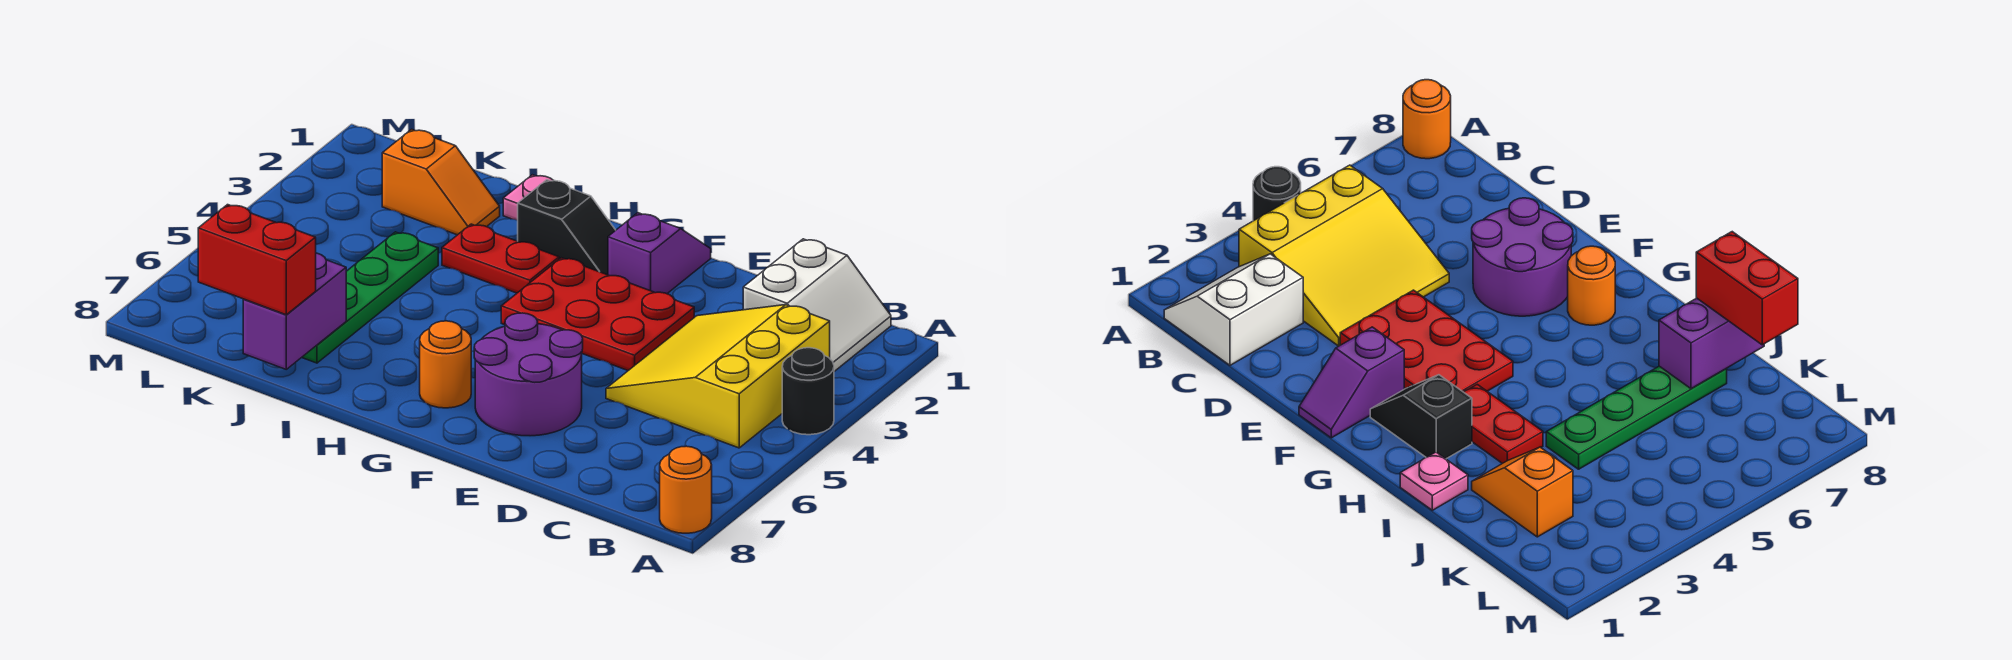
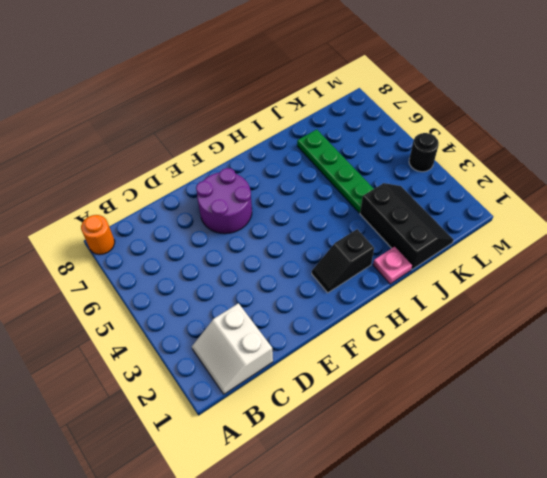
black slope J1:K3 level 1 top J -> orange slope J2:K2 level 1 top K
black round brick M4 level 1 -> black round brick A4 level 1
none -> yellow slope B3:D5 level 1 top B
none -> red plate E3:G4 level 1
none -> purple slope F1:F2 level 1 top 2

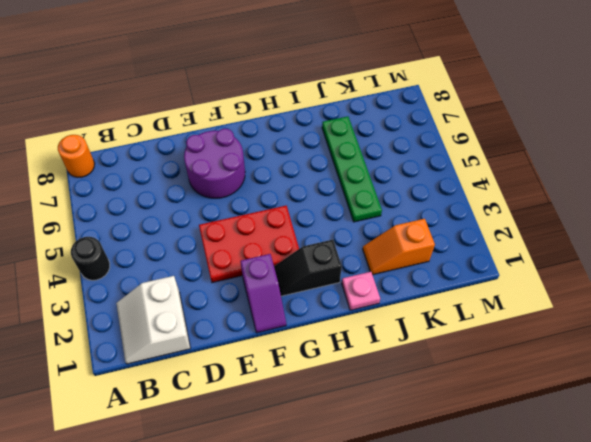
none -> yellow slope B3:D5 level 1 top B
none -> orange round brick G7 level 1
none -> red plate H3:I3 level 1

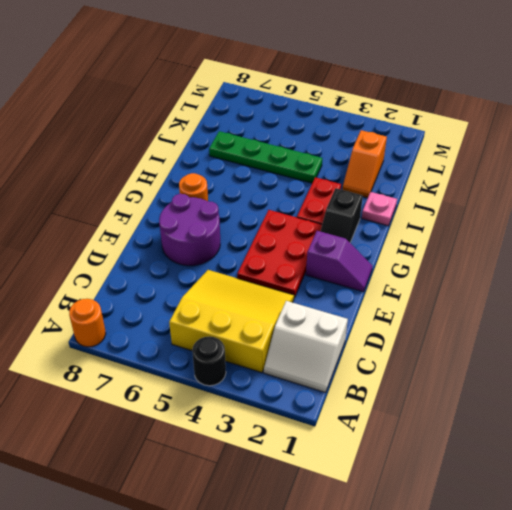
none -> purple brick J7:J8 level 2
none -> red brick J8:K8 level 3

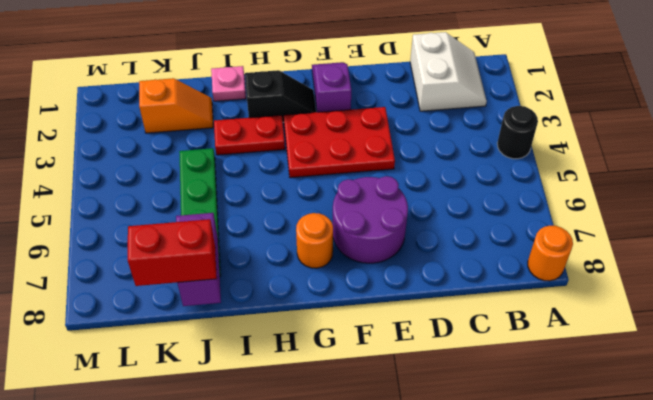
none -> yellow slope B3:D5 level 1 top B

